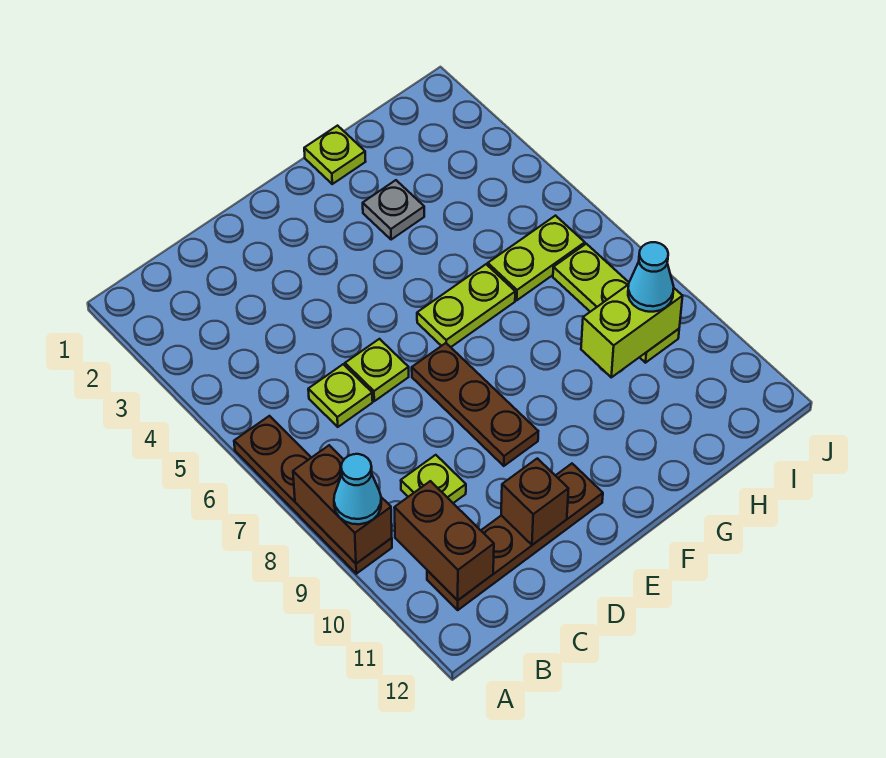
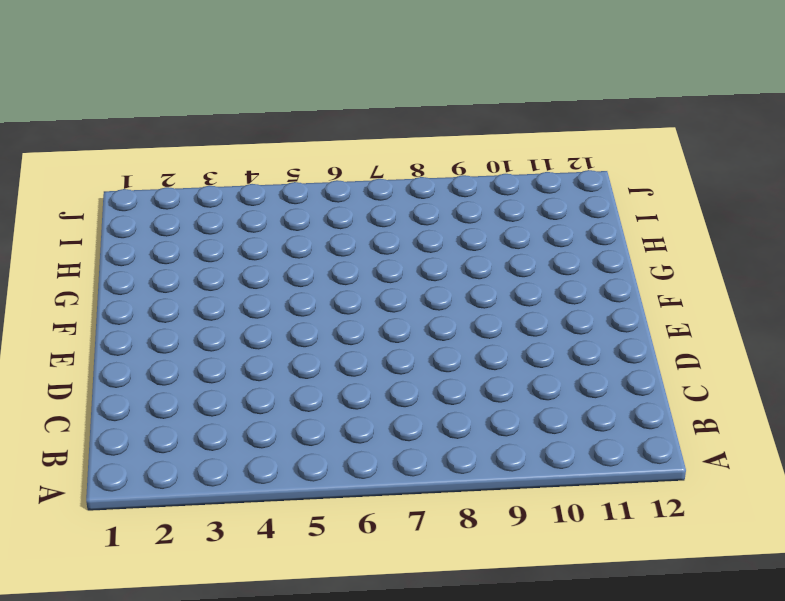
none -> brown plate A6:A9 level 1
none -> brown plate B11:E11 level 1
none -> lime plate C6 level 1

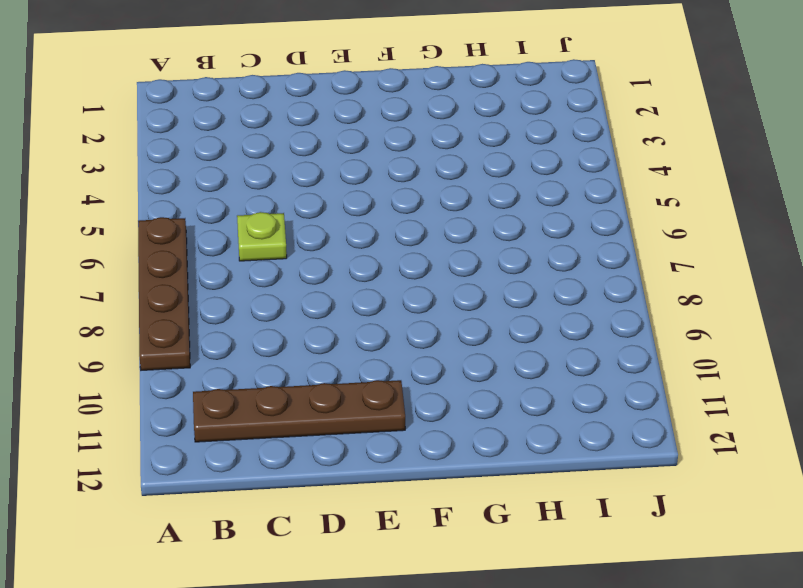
none -> lime plate C9 level 1
none -> lime plate D6 level 1
none -> brown plate E7:E9 level 1

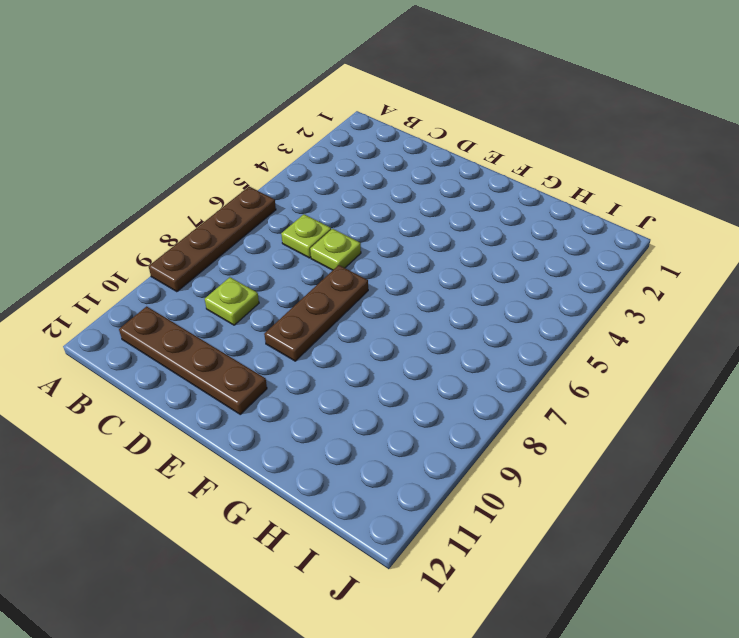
none -> lime plate F6:G6 level 1
none -> lime plate G1 level 1
none -> grey plate G3 level 1

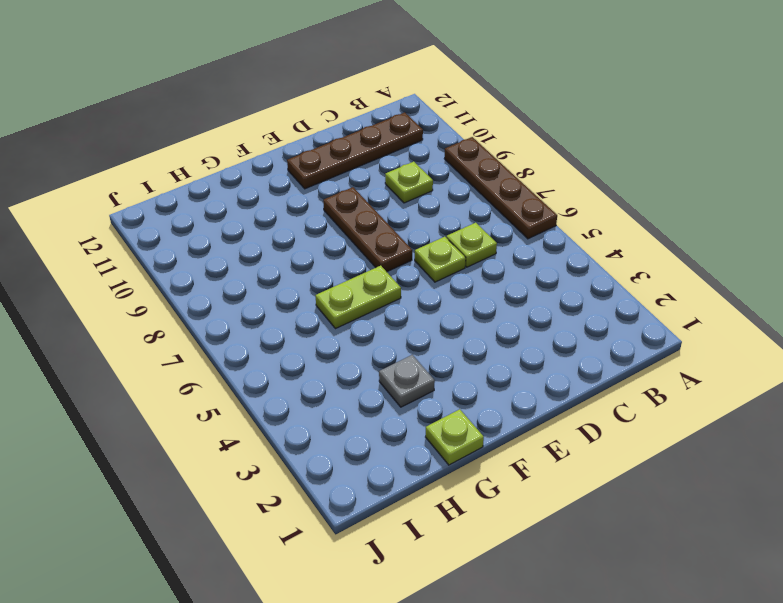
none -> lime plate H6:I6 level 1
none -> lime plate I7:I9 level 1
none -> brown brick A8:A9 level 2

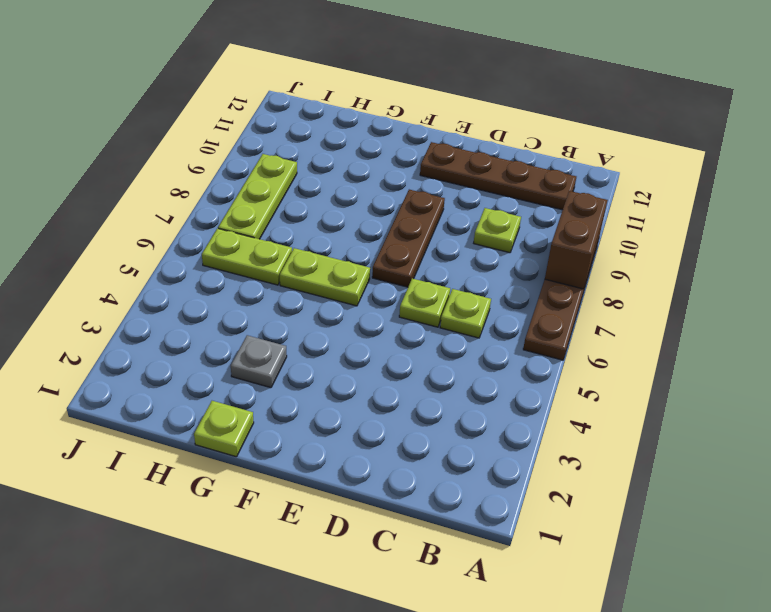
none -> brown brick B10:B11 level 2
none -> brown brick D11 level 2
none -> lime brick H9:I9 level 2

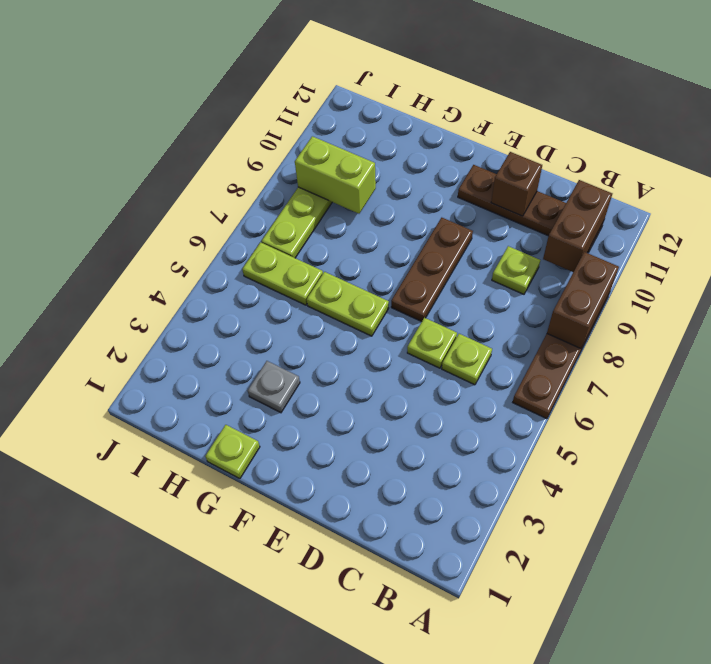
none -> cyan cone A9 level 3
none -> cyan cone I9 level 3

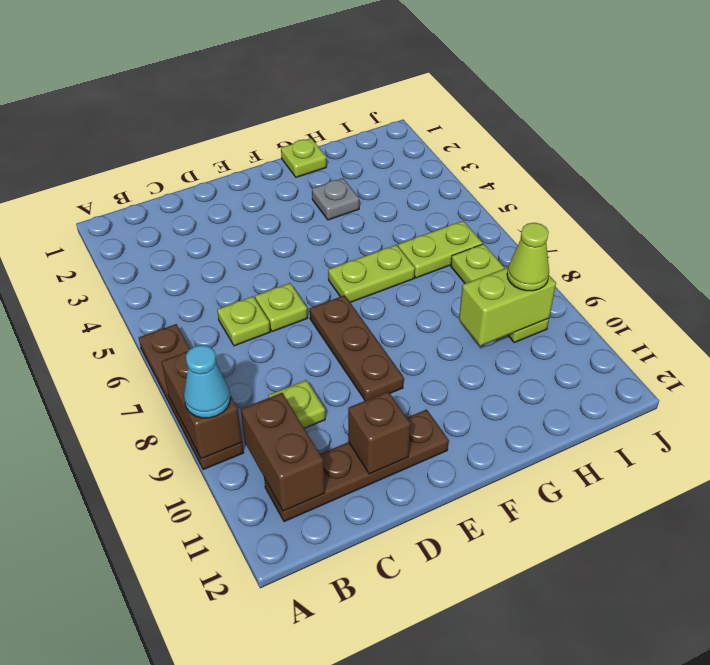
lime cone I9 level 3 -> cyan cone I9 level 3

